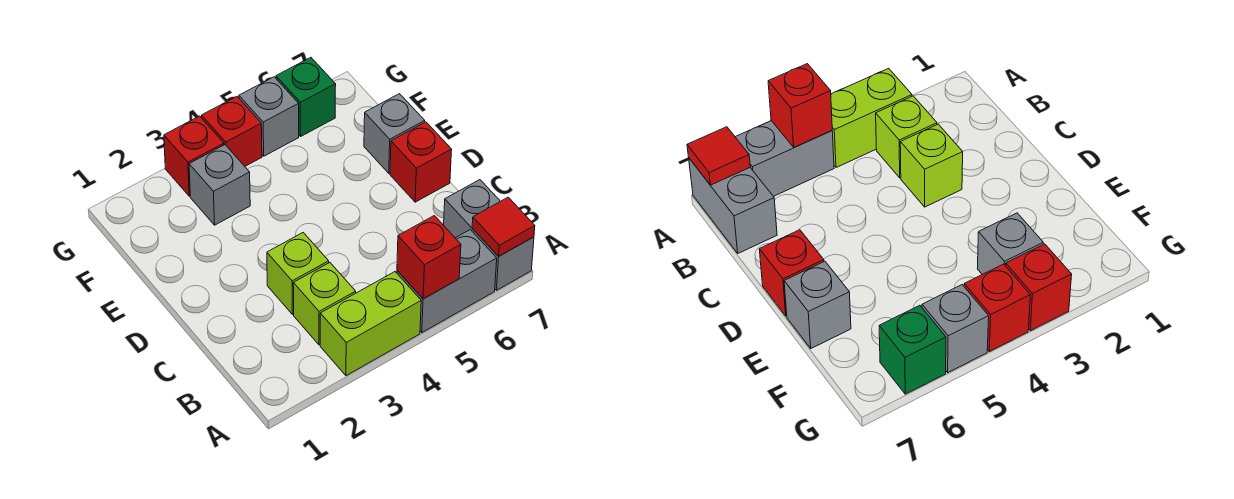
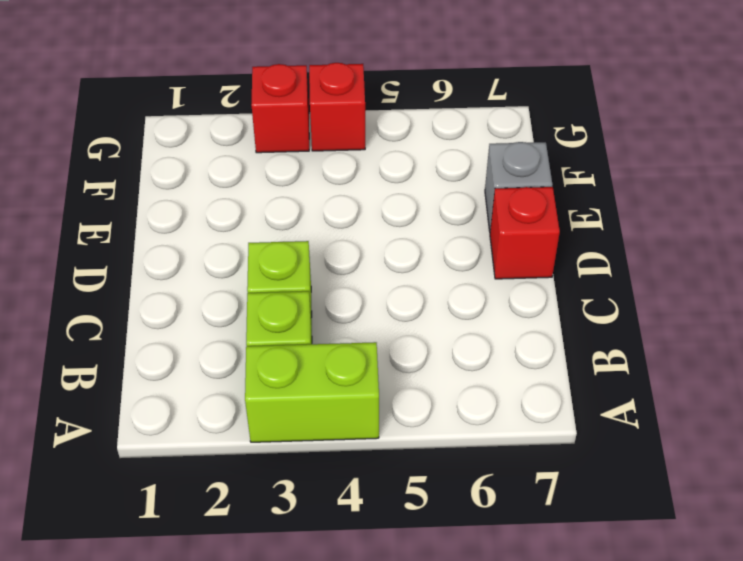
none -> grey brick A5:A6 level 1
none -> grey brick A7:B7 level 1
none -> grey brick F3 level 1

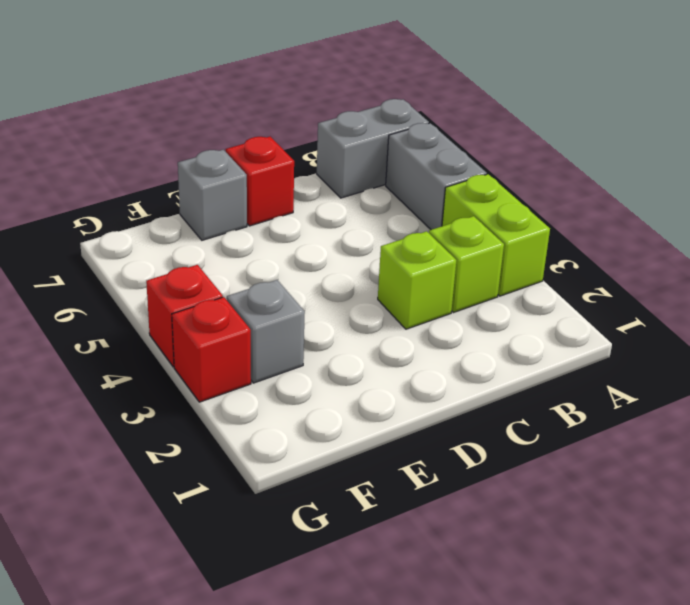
none -> grey brick G5 level 1
none -> green brick G6 level 1
none -> red brick A5 level 2

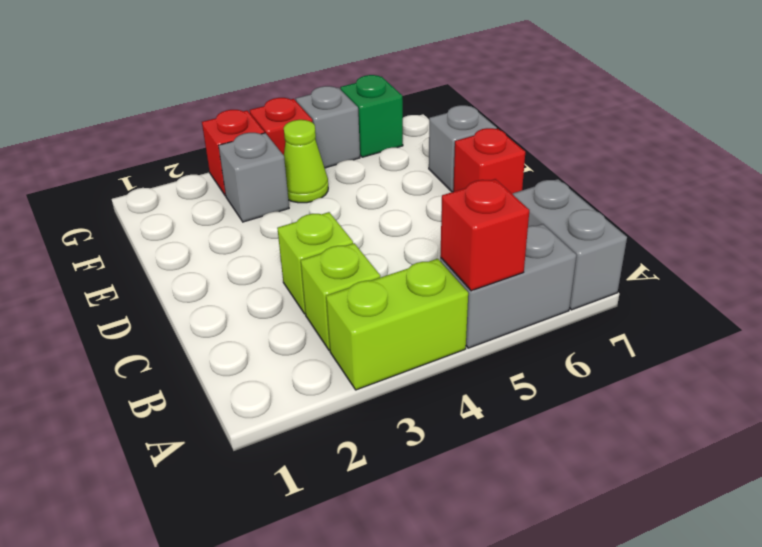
lime cone F4 level 1 -> none
none -> red tile A7 level 2

